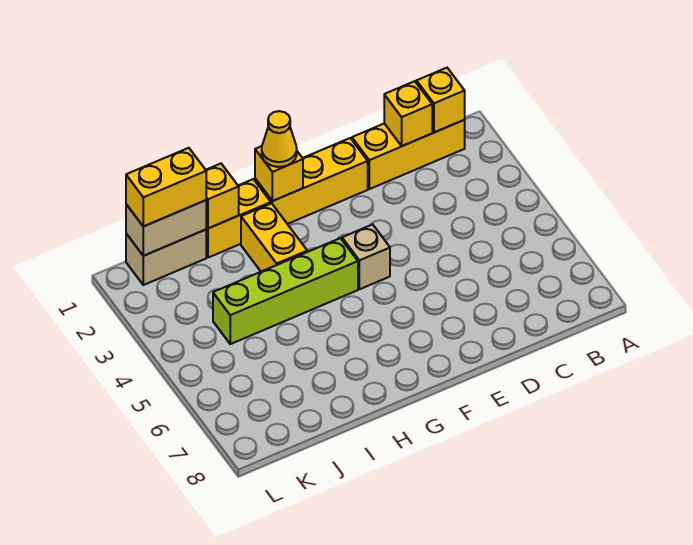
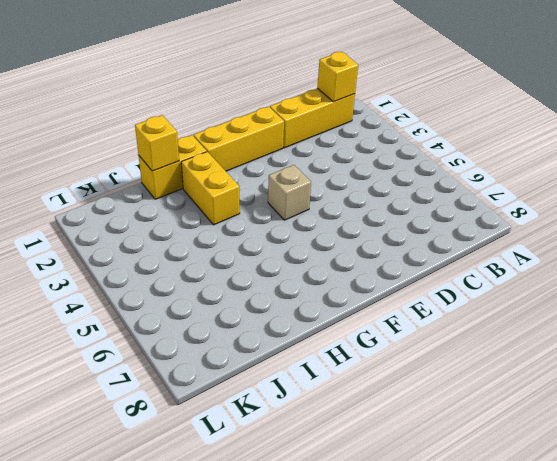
none -> lime brick G4:J4 level 1
none -> tan brick J1:K1 level 1
none -> yellow brick C1 level 2

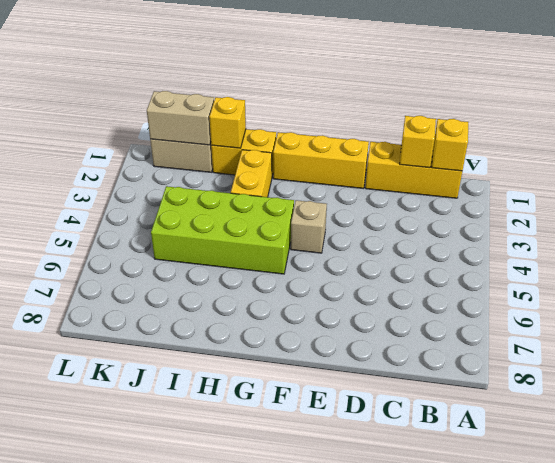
lime brick G4:J5 level 1 -> lime brick G4:J4 level 1
none -> yellow brick G1 level 2
none -> yellow cone G1 level 3
none -> yellow brick J1:K1 level 3

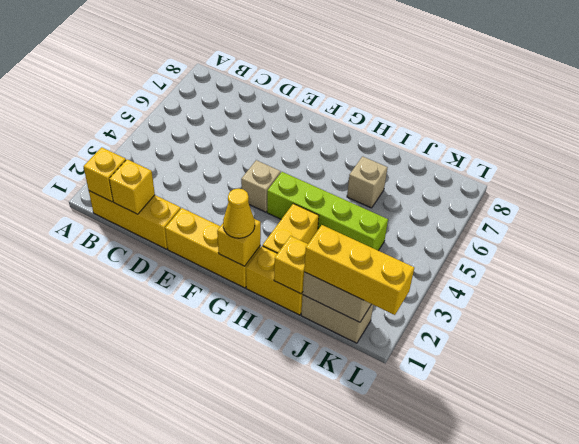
tan brick I6 level 1 -> none
yellow brick J1:L1 level 3 -> yellow brick J1:K1 level 3

